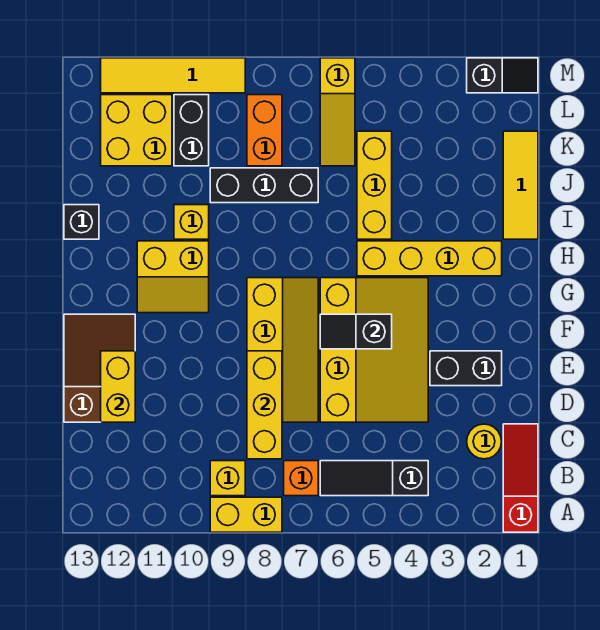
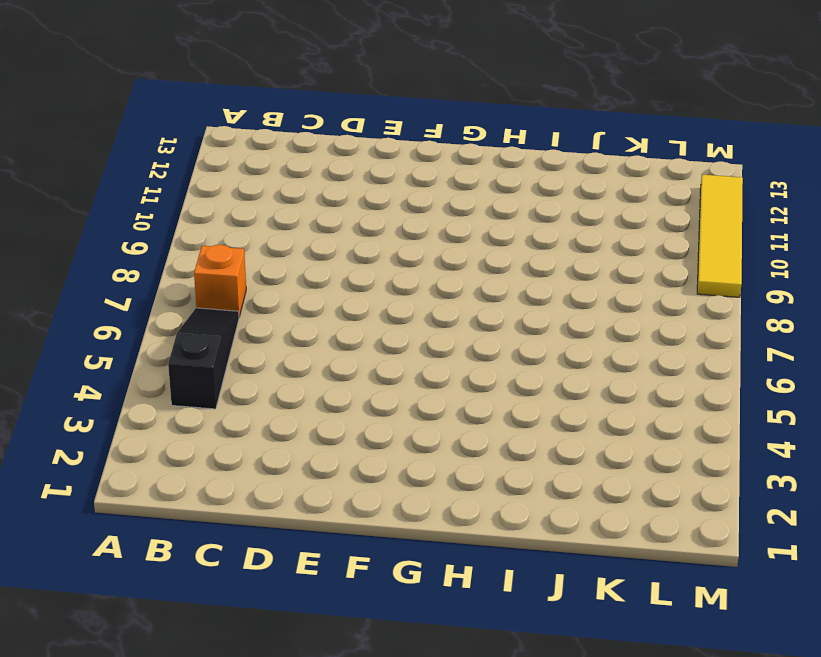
none -> red slope A1:C1 level 1 top A
none -> yellow brick A8:A9 level 1
none -> yellow brick B9 level 1

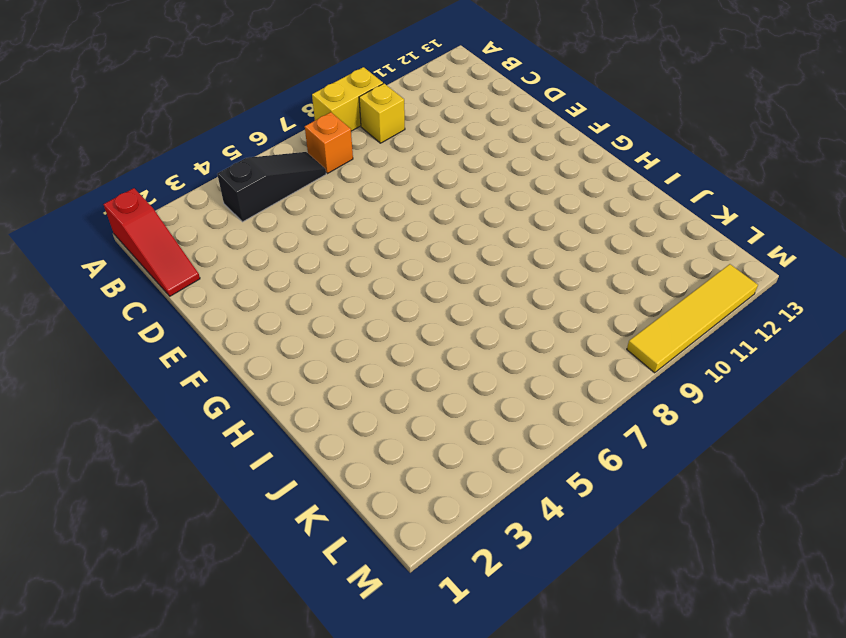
none -> yellow round brick C2 level 1
none -> yellow slope D4:G6 level 1 top 6
none -> yellow slope D7:G8 level 1 top 8

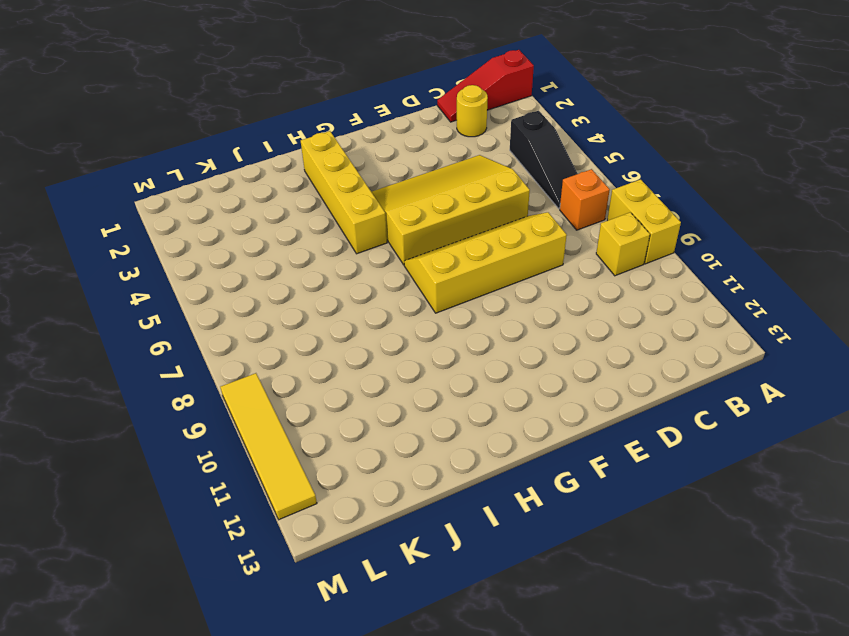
none -> brown slope D12:F13 level 1 top D
none -> black brick E2:E3 level 1
none -> yellow slope G10:H11 level 1 top H

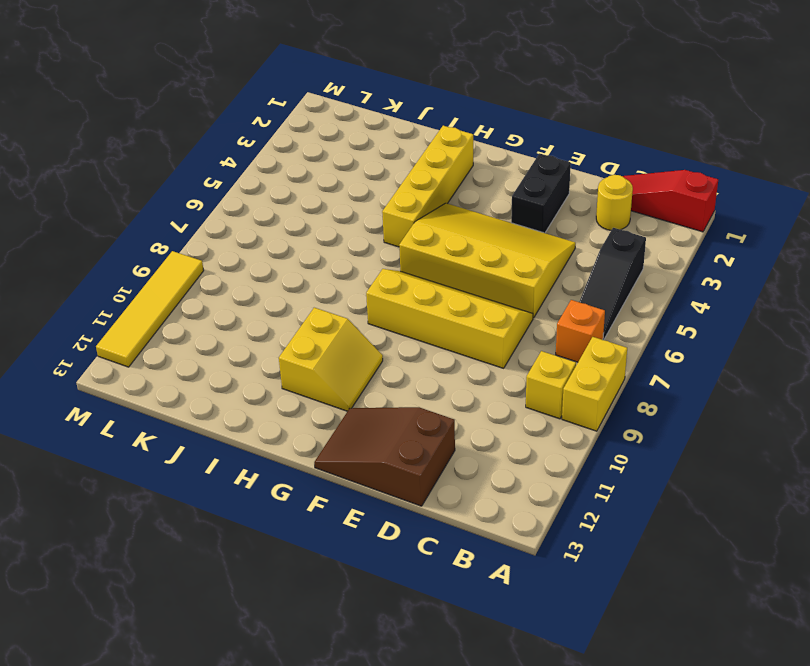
none -> yellow tile I1:K1 level 1
none -> yellow brick I5:K5 level 1
none -> yellow brick I10 level 1

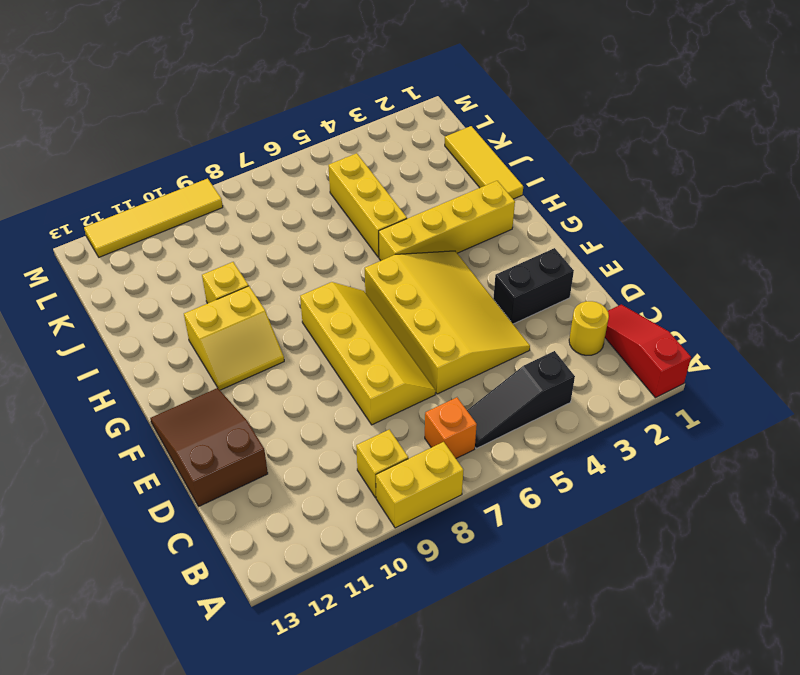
none -> black brick I13 level 1
none -> black brick J7:J9 level 1
none -> yellow slope K6:M6 level 1 top M

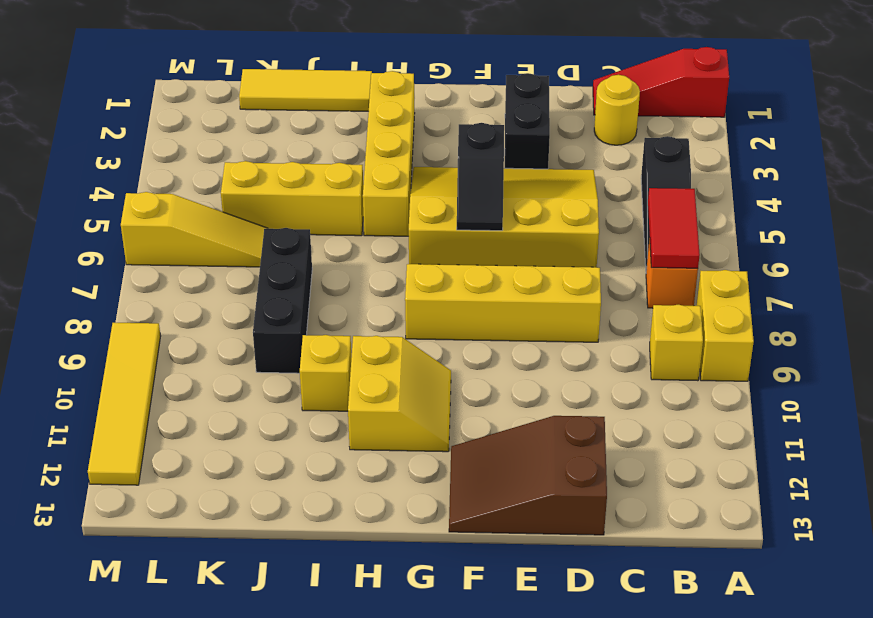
red tile B6:B7 level 2 -> none
none -> black brick I13 level 1
none -> orange brick K8:L8 level 1
none -> black brick K10:L10 level 1

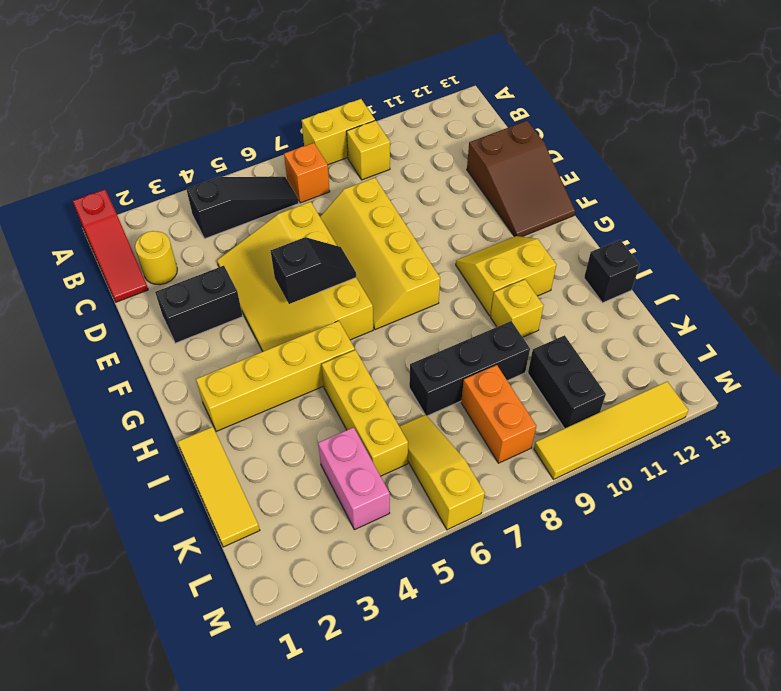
pink brick K4:L4 level 1 -> none
none -> yellow brick K11:L12 level 1
none -> black slope M1:M2 level 1 top 2
none -> yellow brick C8:E8 level 2

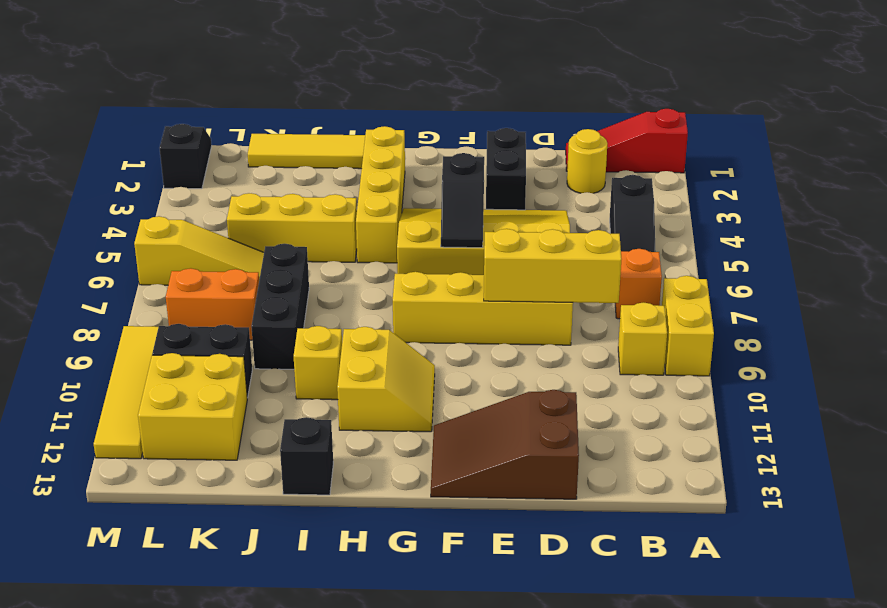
none -> yellow brick D12:E12 level 2

